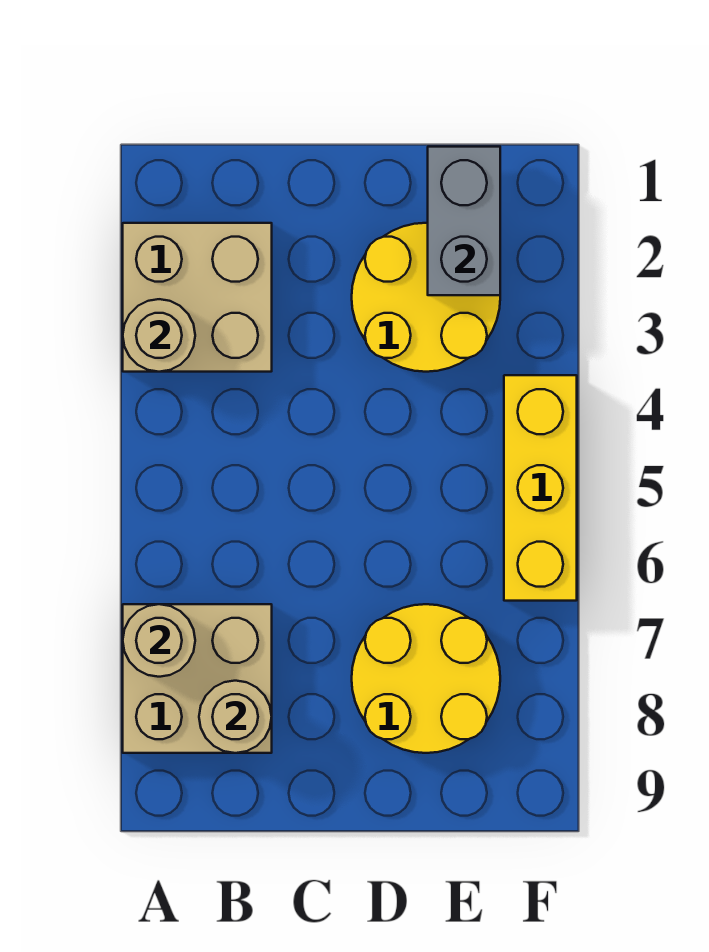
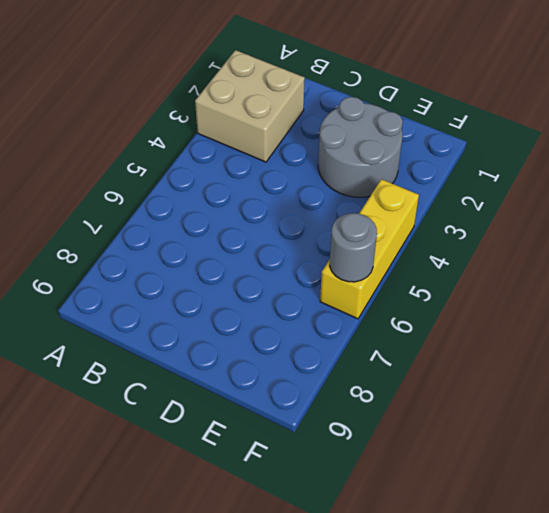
grey round brick D2:E3 level 1 -> yellow round brick D2:E3 level 1
grey round brick F6 level 2 -> none
none -> tan brick A7:B8 level 1
none -> yellow round brick D7:E8 level 1

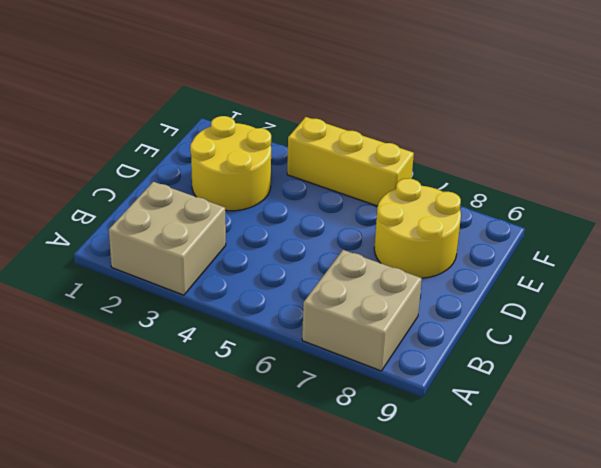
none -> tan round brick A3 level 2
none -> tan round brick A7 level 2

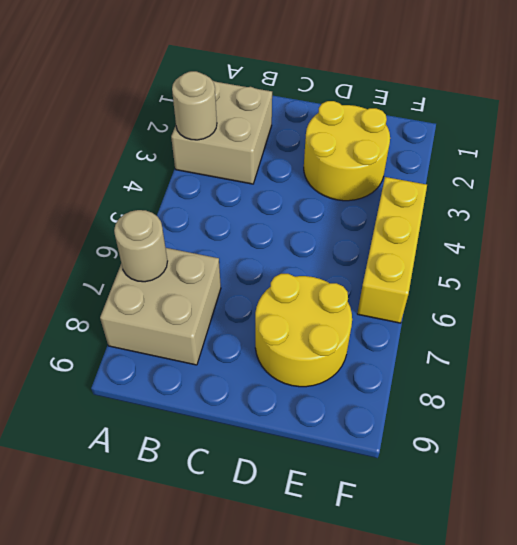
none -> tan round brick B8 level 2
none -> grey brick E1:E2 level 2

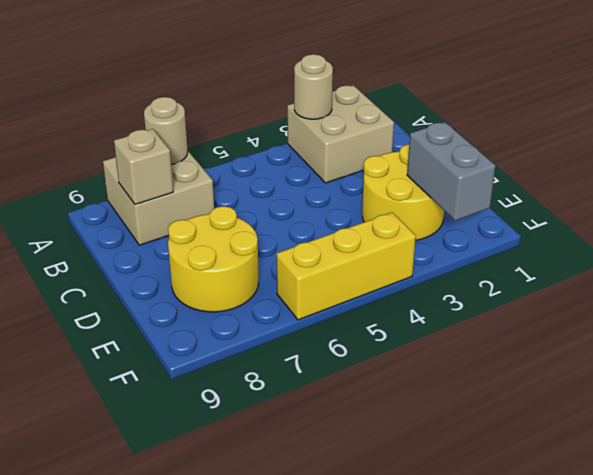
tan brick B8 level 2 -> tan round brick B8 level 2
grey brick E2:F2 level 2 -> grey brick E1:E2 level 2

